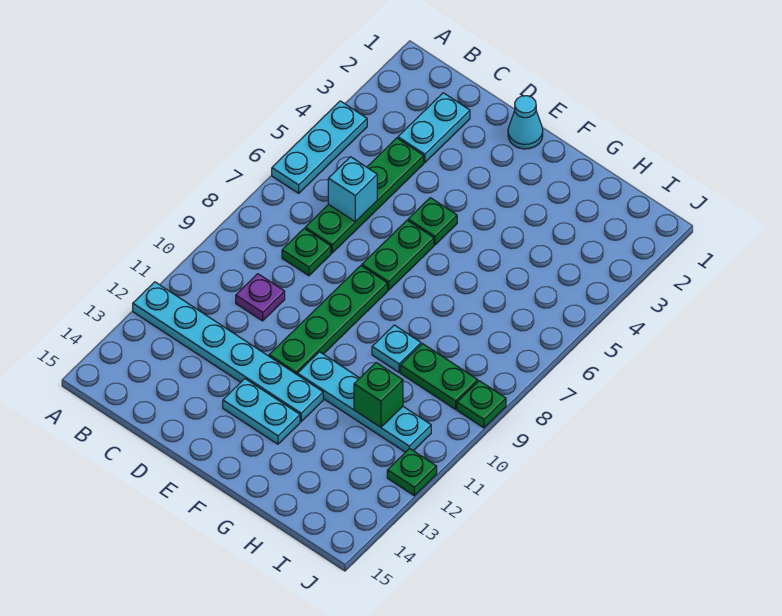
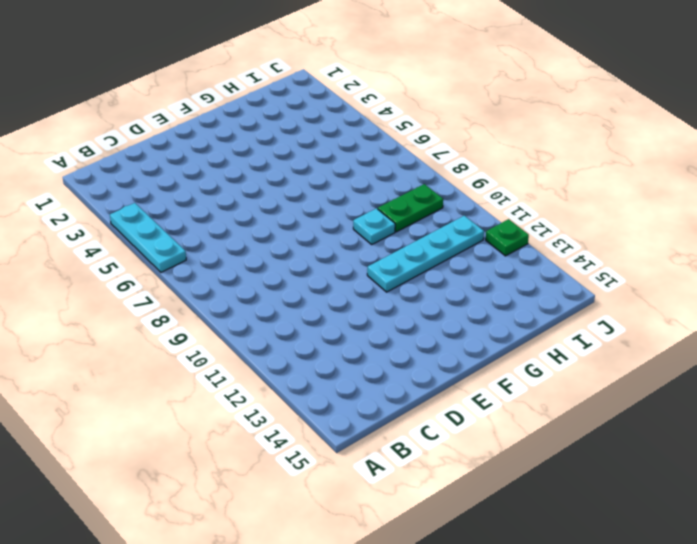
none -> cyan plate A12:F12 level 1
none -> cyan plate C2:C3 level 1
none -> green plate C4:C7 level 1

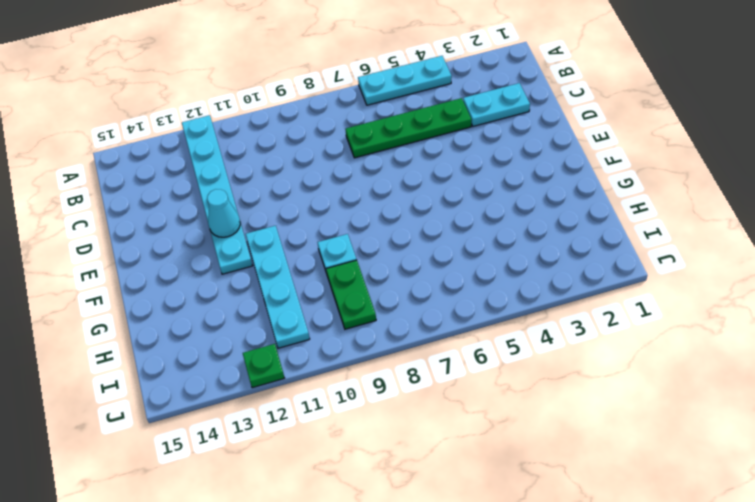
cyan cone E12 level 2 -> cyan cone E1 level 1
none -> green plate C8 level 1
none -> purple plate C10 level 1
none -> green plate E5 level 1

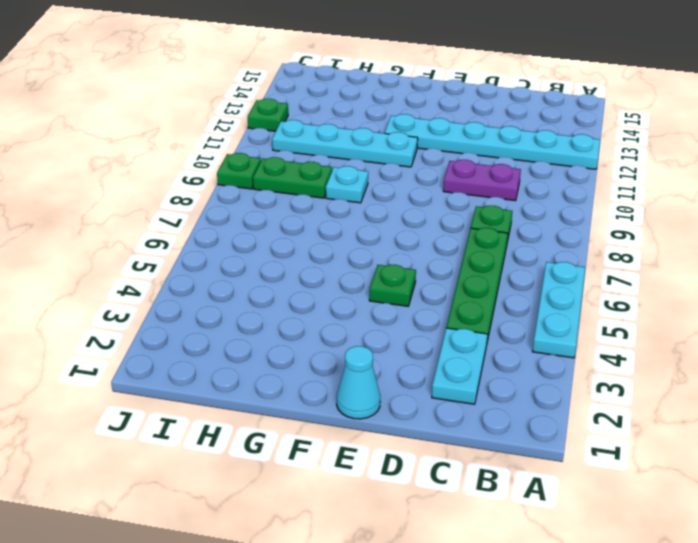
purple plate C10:D10 level 1 -> purple plate C10 level 1
none -> green plate E6:E7 level 1
none -> green plate E8:E11 level 1
none -> cyan plate E13:F13 level 1

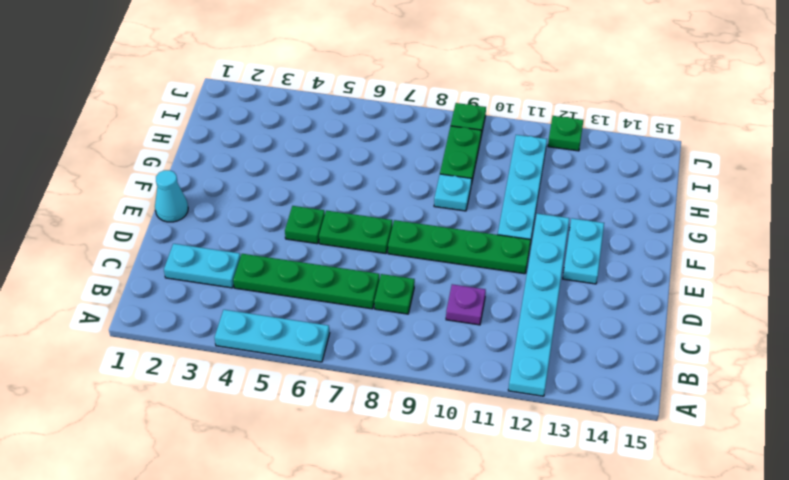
none -> cyan brick C6 level 2
none -> green brick H11 level 2

